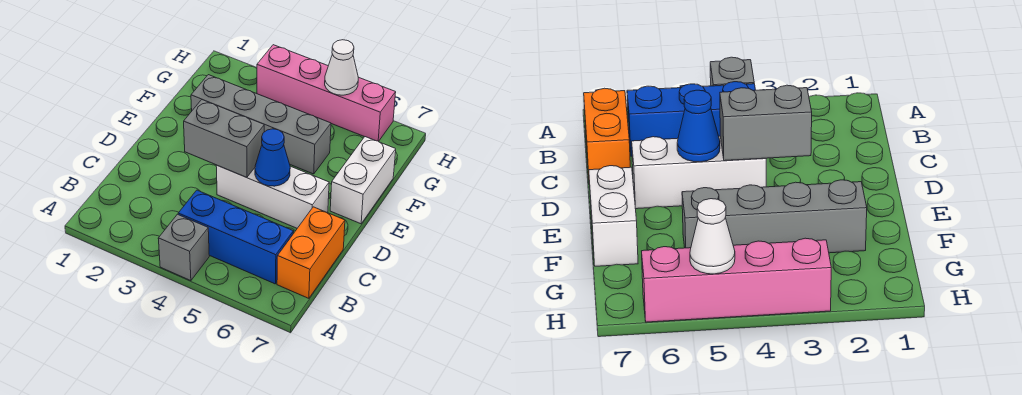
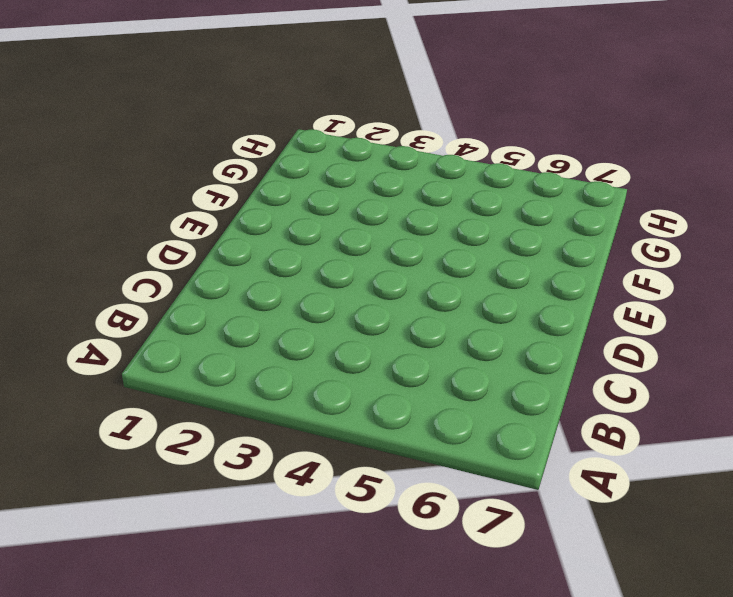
none -> grey brick A4 level 1
none -> blue brick B4:B6 level 1

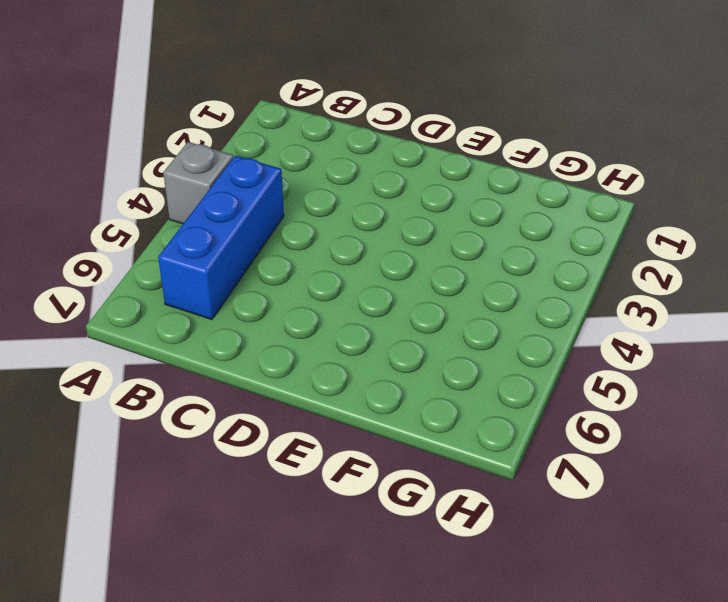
none -> orange brick B7:C7 level 1
none -> white brick D4:D6 level 1

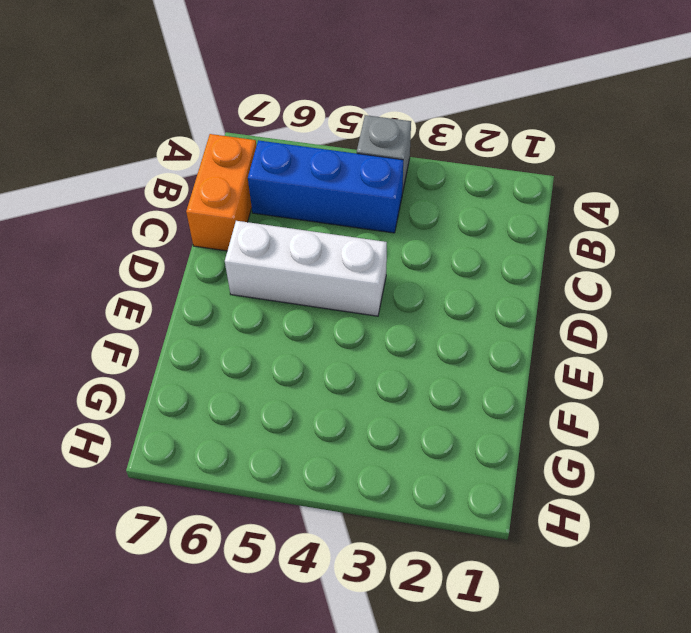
none -> white brick E7:F7 level 1
none -> grey brick F2:F5 level 1

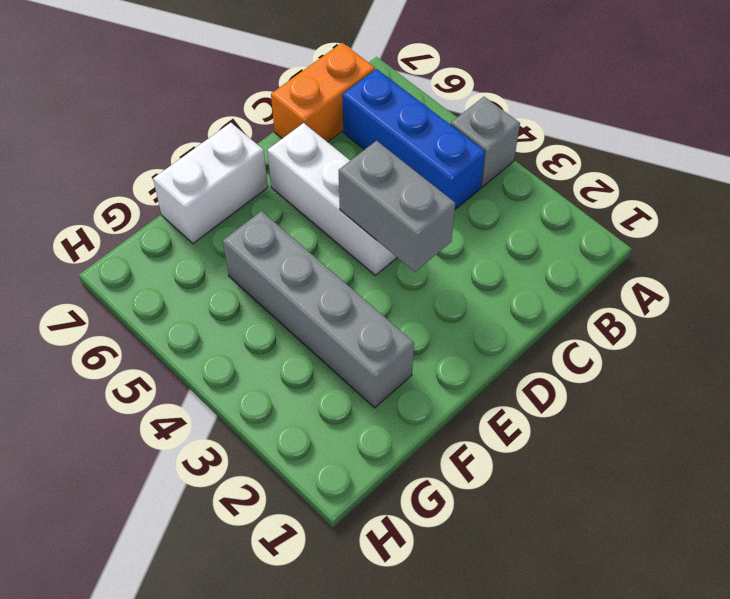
none -> pink brick H3:H6 level 1
none -> blue cone D5 level 2

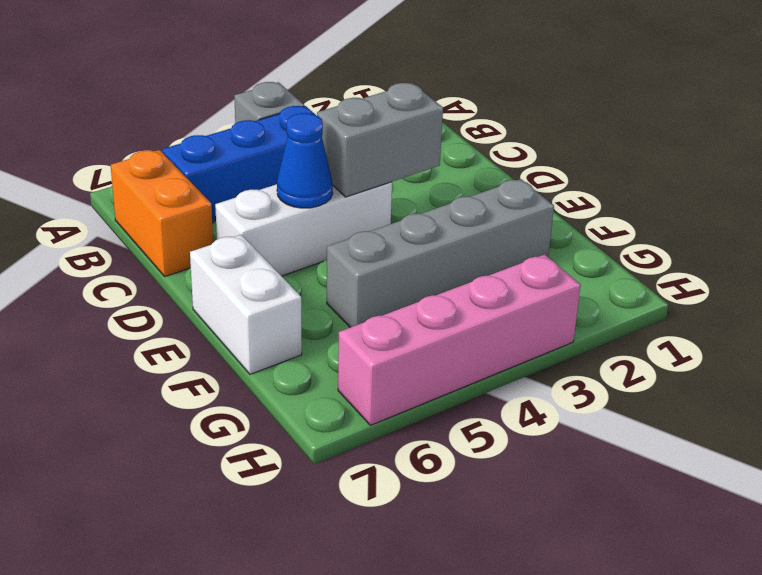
none -> white cone H5 level 2

